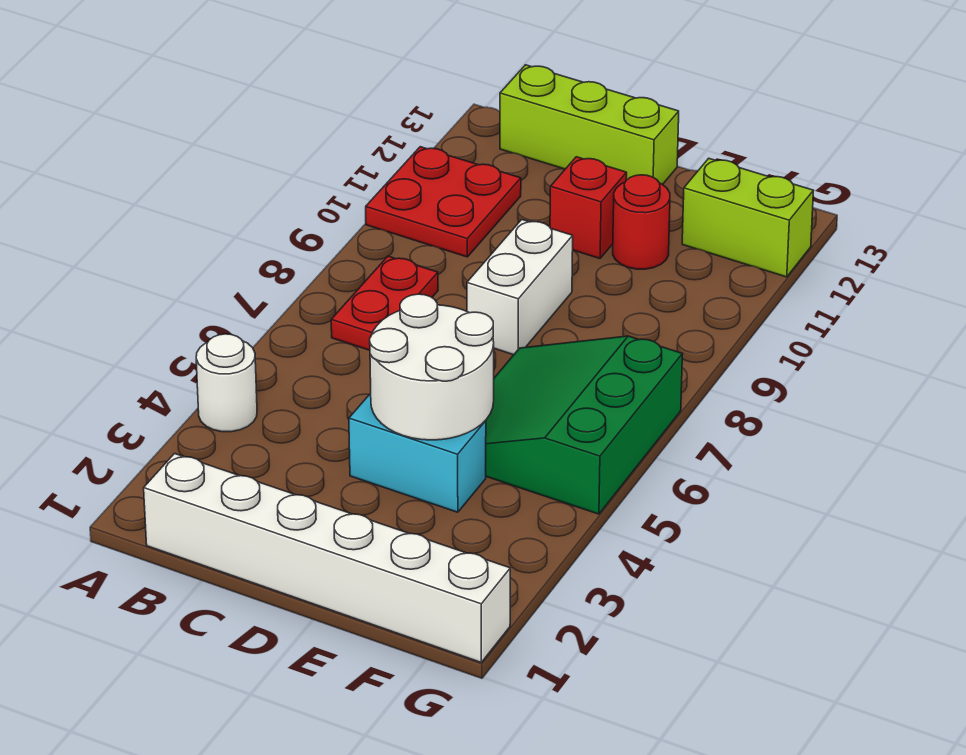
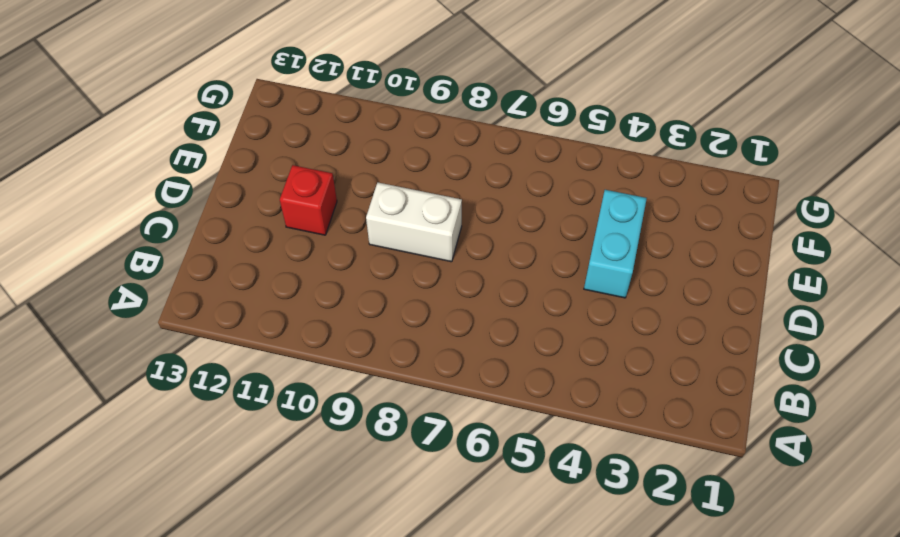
none -> white round brick A4 level 1
none -> red plate A10:B11 level 1
none -> white brick B1:G1 level 1

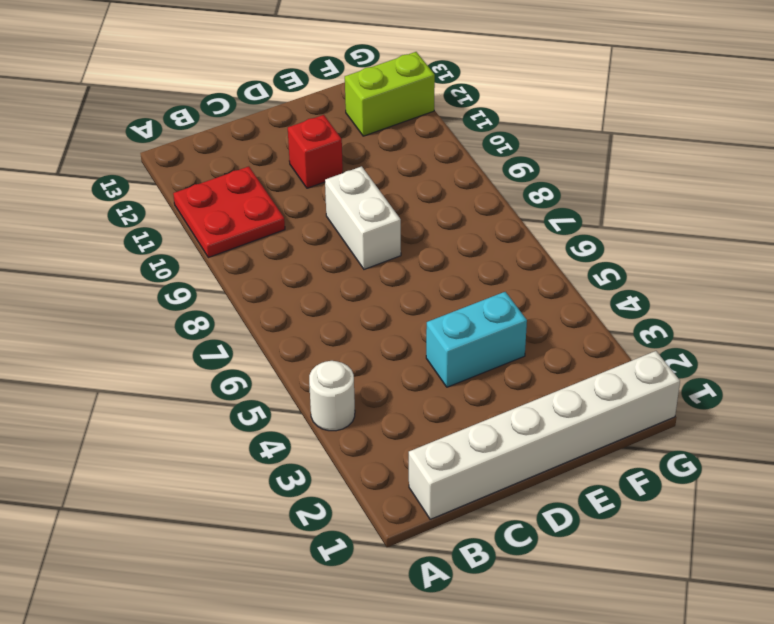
none -> red plate B7:B8 level 1
none -> lime brick B13:D13 level 1
none -> green slope E5:G7 level 1 top G

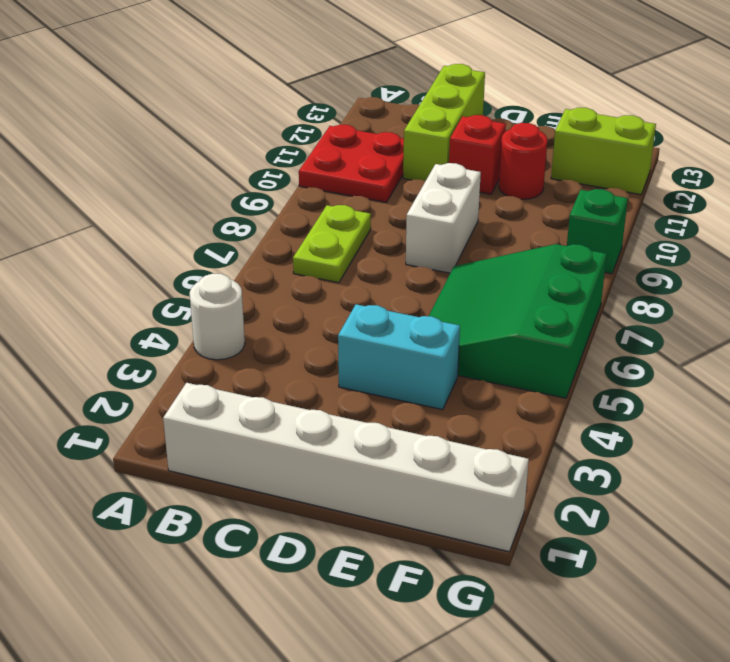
lime plate B7:B8 level 1 -> red plate B7:B8 level 1
lime brick C11:C13 level 1 -> lime brick B13:D13 level 1
green brick G9 level 1 -> none
none -> white round brick D4:E5 level 2

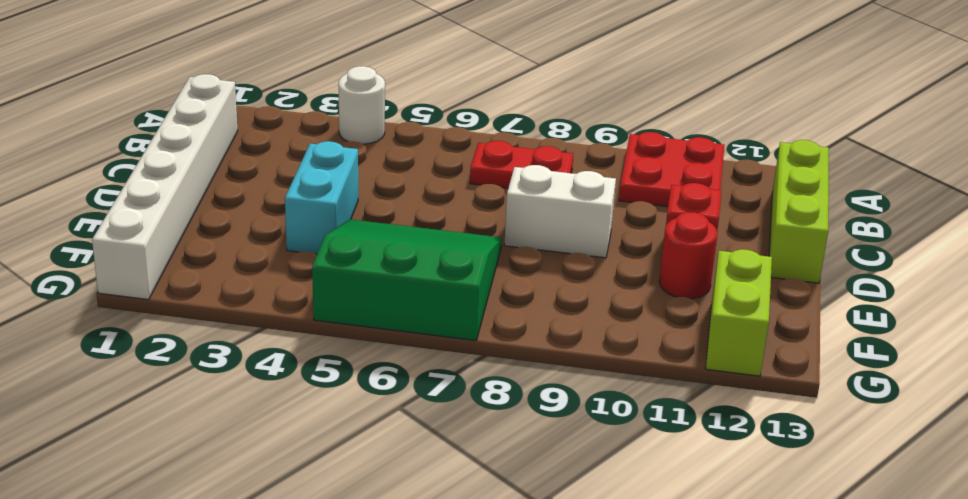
none -> white round brick D4:E5 level 2

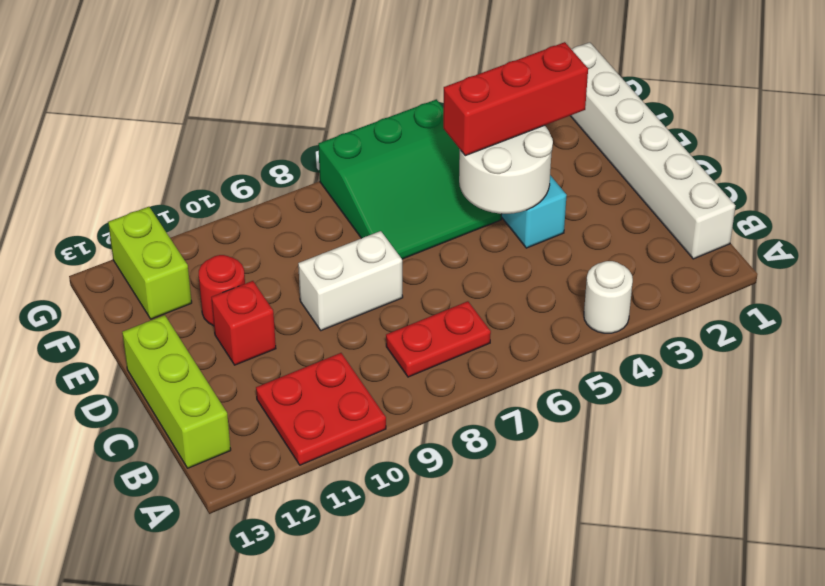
red brick E3:E5 level 3 -> none

